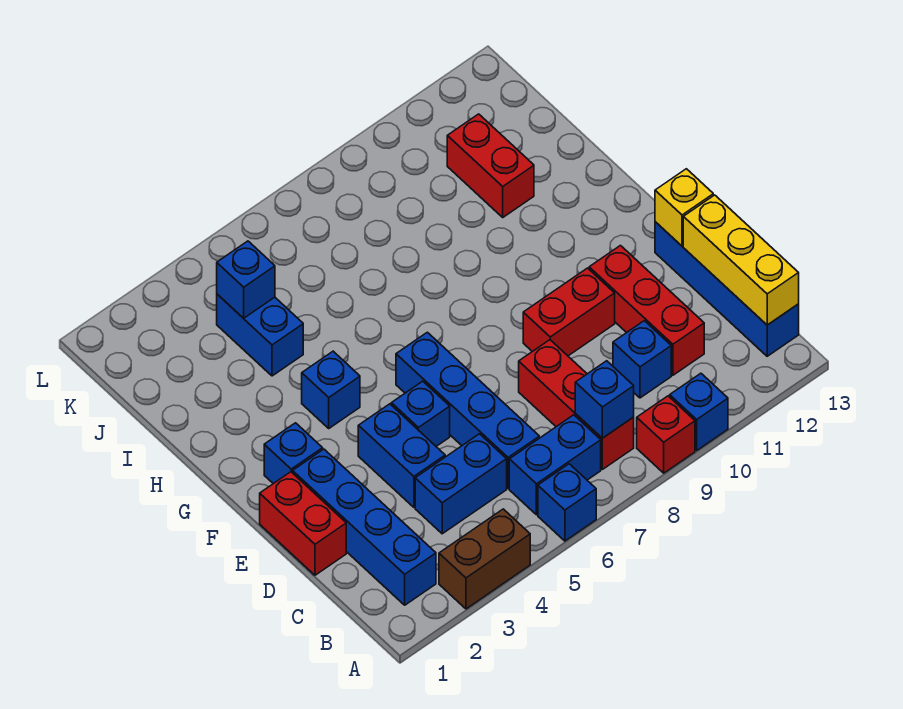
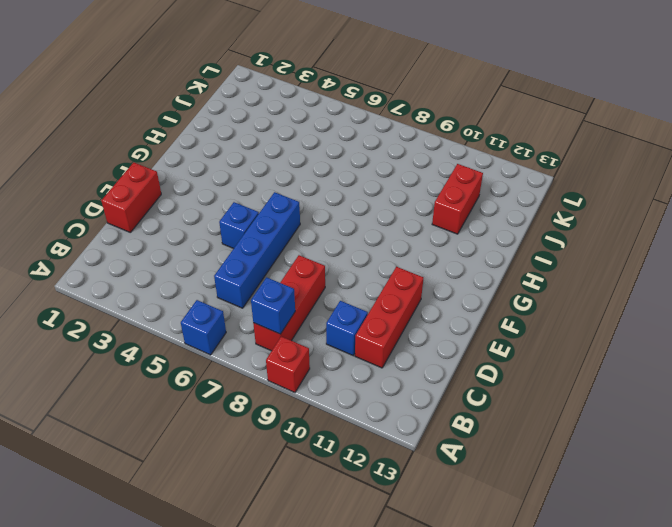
none -> brown brick A3:A4 level 1
none -> blue brick A10 level 1
none -> blue brick B2:E2 level 1

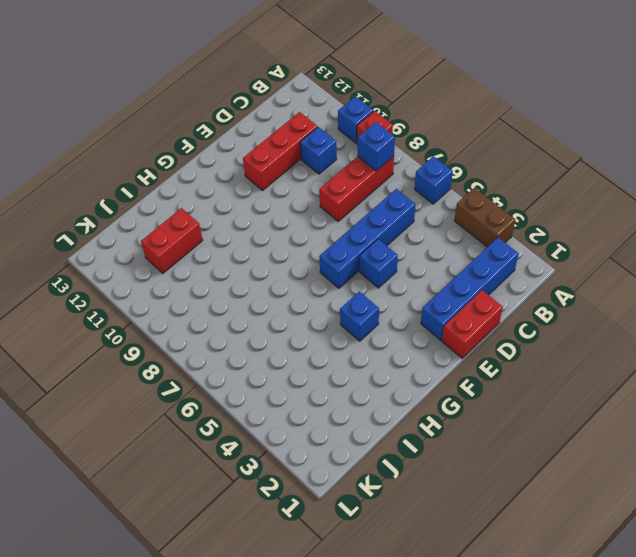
none -> blue brick B6:B7 level 1
none -> blue brick B13:E13 level 1
none -> blue brick C4:C5 level 1

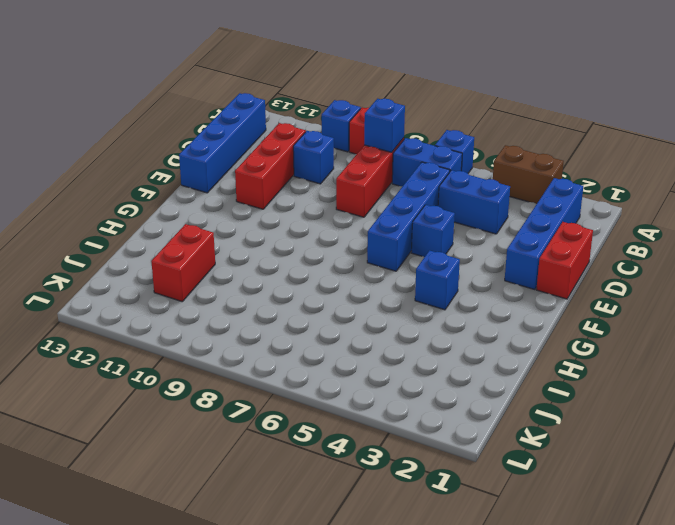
none -> blue brick D4:E4 level 1
none -> red brick E9:E10 level 1
none -> blue brick F2 level 1

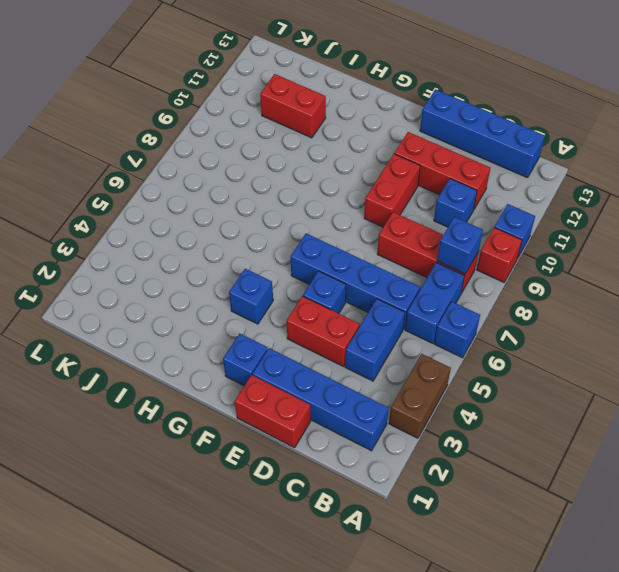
red brick D4:E4 level 1 -> blue brick D4:E4 level 1
none -> blue brick I4:J4 level 1
none -> yellow brick B13:D13 level 2
none -> yellow brick E13 level 2

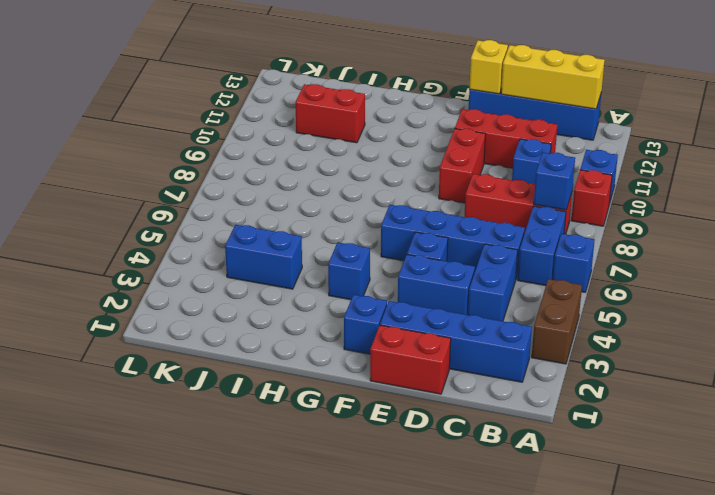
none -> blue brick J4 level 2

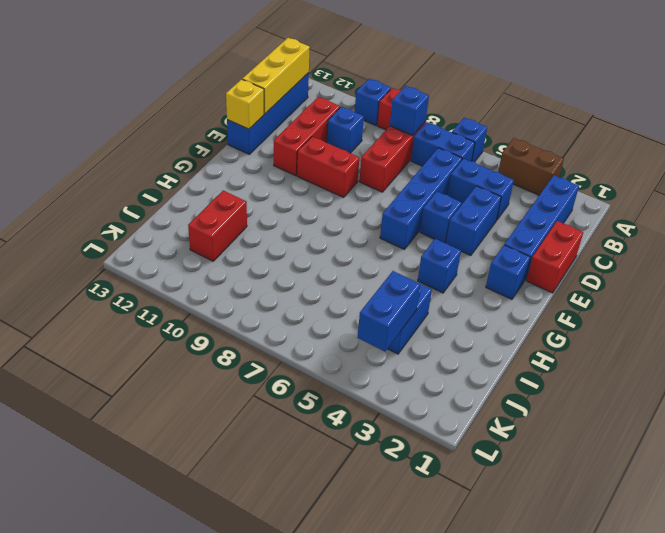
blue brick J4:K4 level 2 -> blue brick J4 level 2

